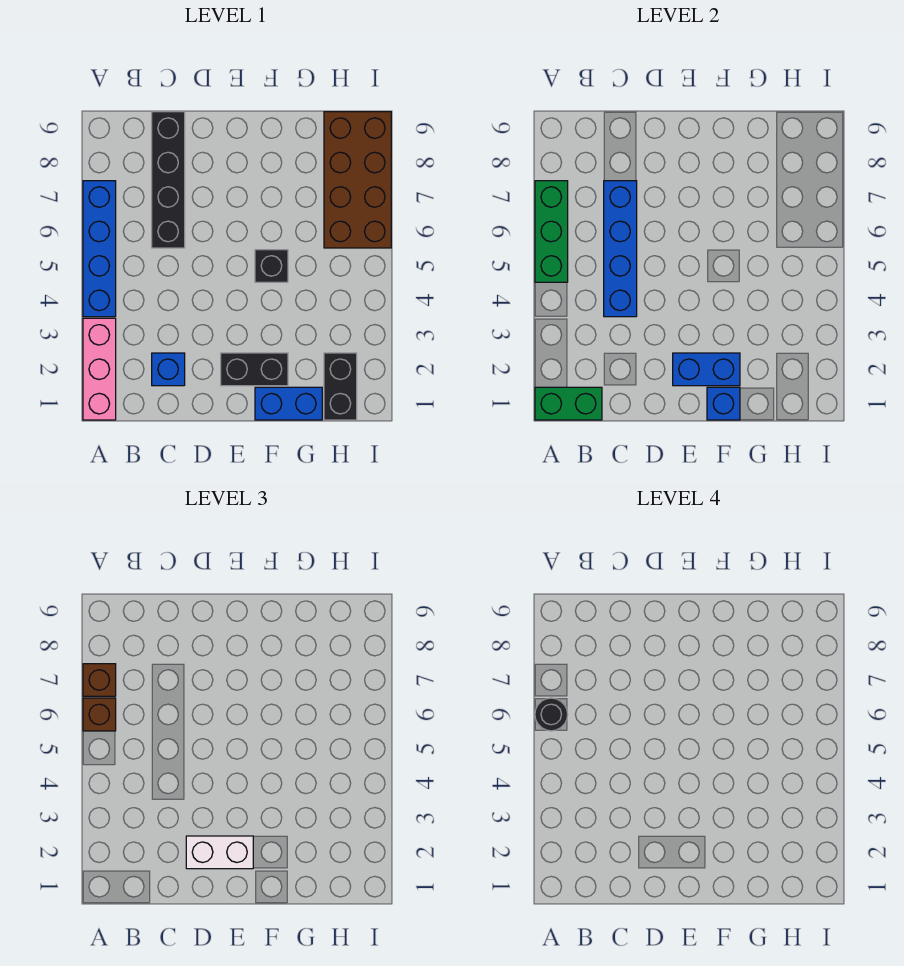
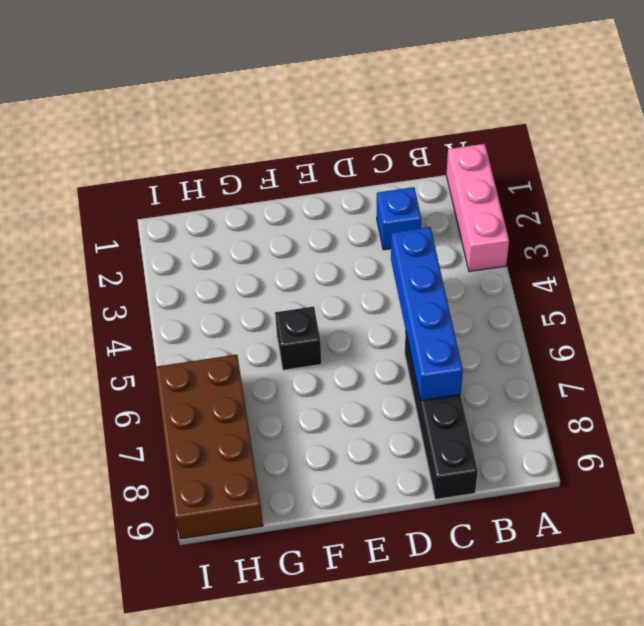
none -> blue brick A4:A7 level 1
none -> black brick E2:F2 level 1
none -> blue brick F1:G1 level 1

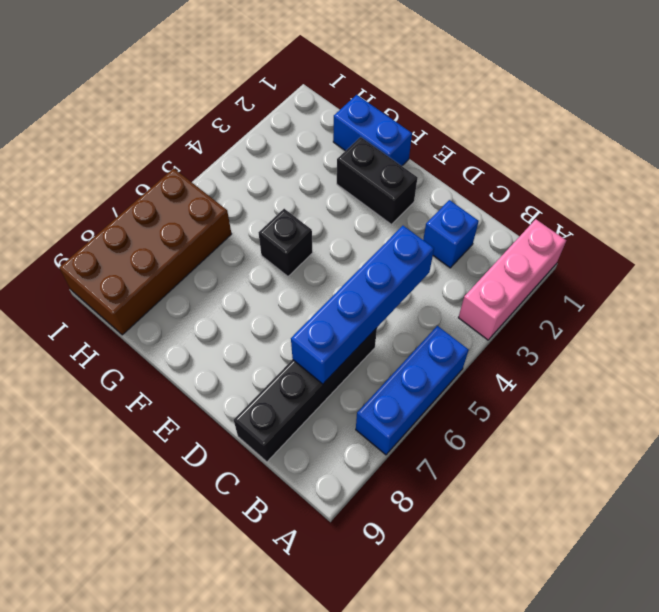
blue brick A5:A7 level 1 -> blue brick A4:A7 level 1
none -> black brick H1:H2 level 1
none -> green brick A1:B1 level 2
none -> green brick A5:A7 level 2

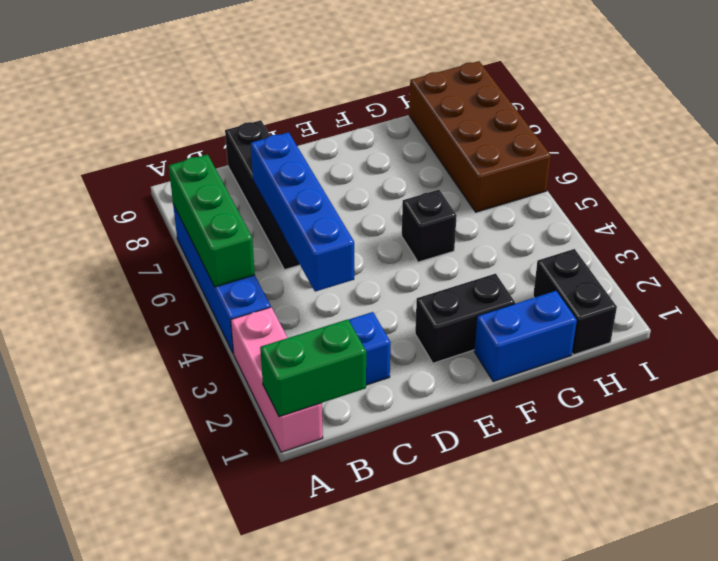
none -> blue brick E2:F2 level 2
none -> blue brick F1 level 2
none -> brown brick A6 level 3

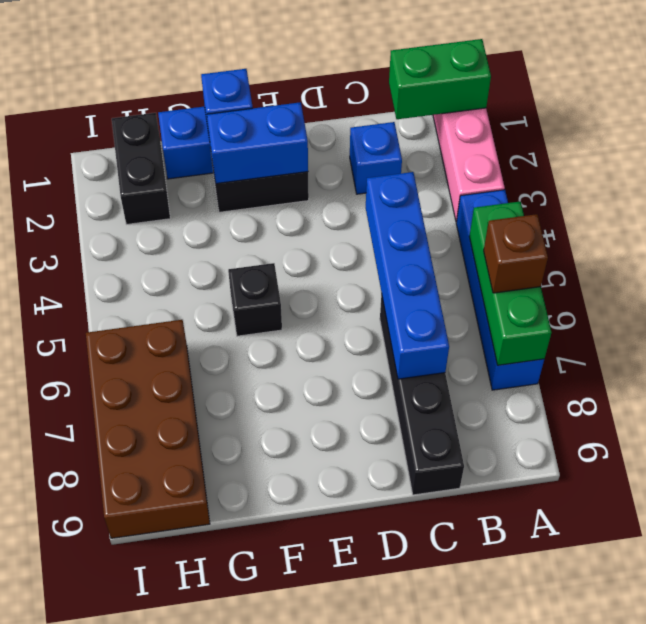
none -> brown brick A7 level 3
none -> white brick D2:E2 level 3
none -> black round brick A6 level 4

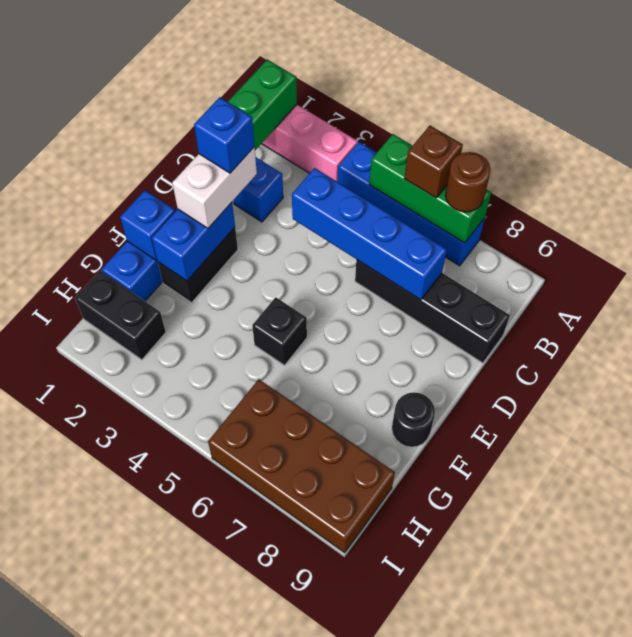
brown round brick A7 level 3 -> brown brick A7 level 3
blue brick D2 level 4 -> none
black round brick F9 level 1 -> black round brick A6 level 4

